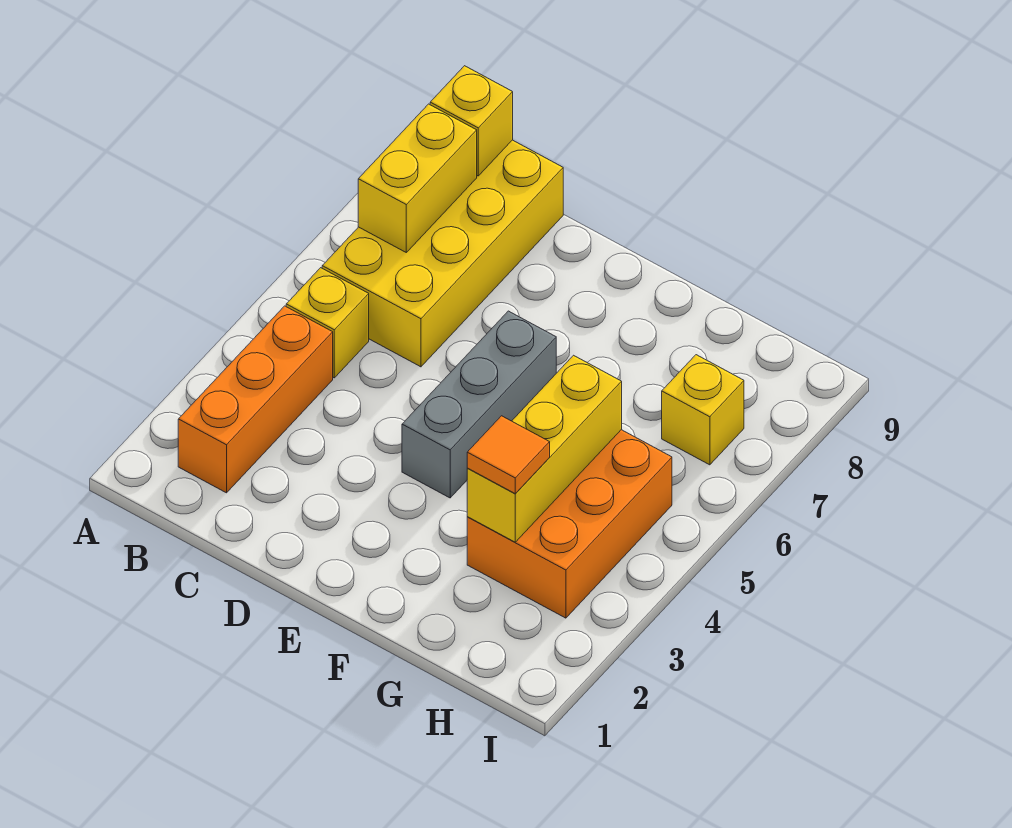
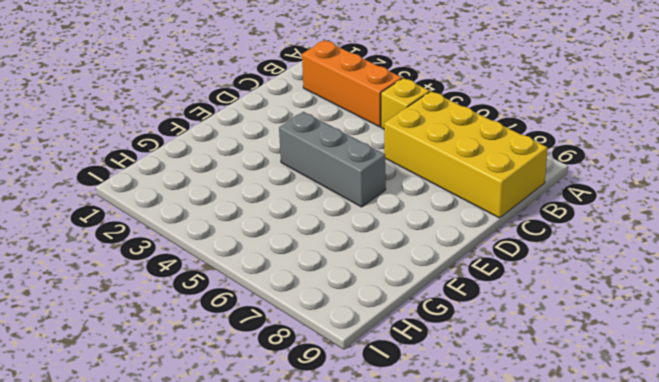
none -> orange brick G3:H5 level 1
none -> yellow brick H7 level 1

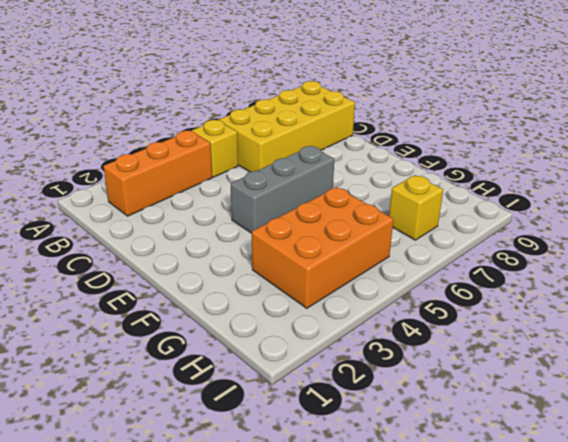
none -> yellow brick B7:B8 level 2
none -> yellow brick B9 level 2

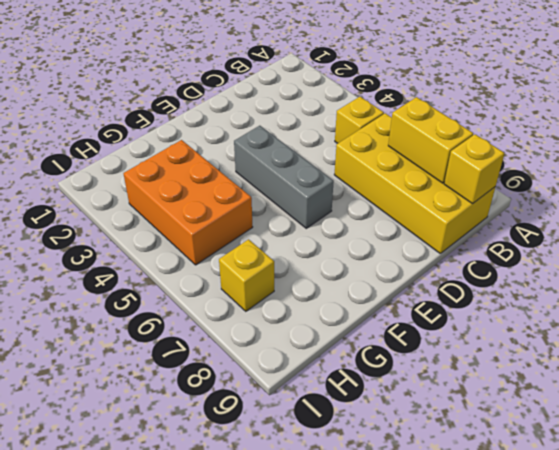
none -> orange brick B2:B4 level 1
none -> yellow brick G3:G5 level 2

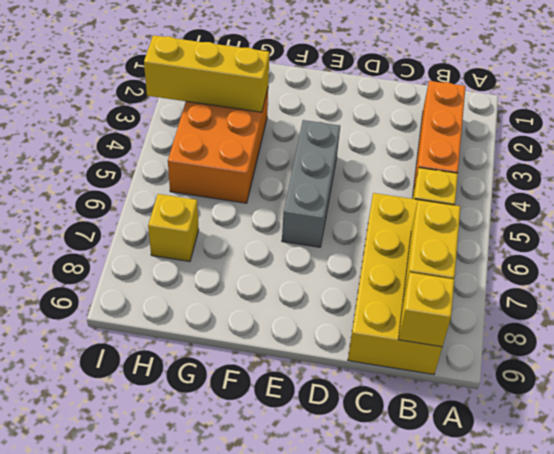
yellow brick G3:I3 level 2 -> yellow brick G3:G5 level 2
none -> orange tile G3 level 3

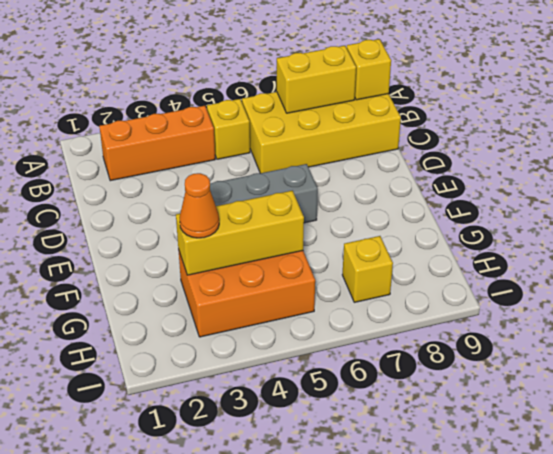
orange cone G3 level 3 -> orange tile G3 level 3

